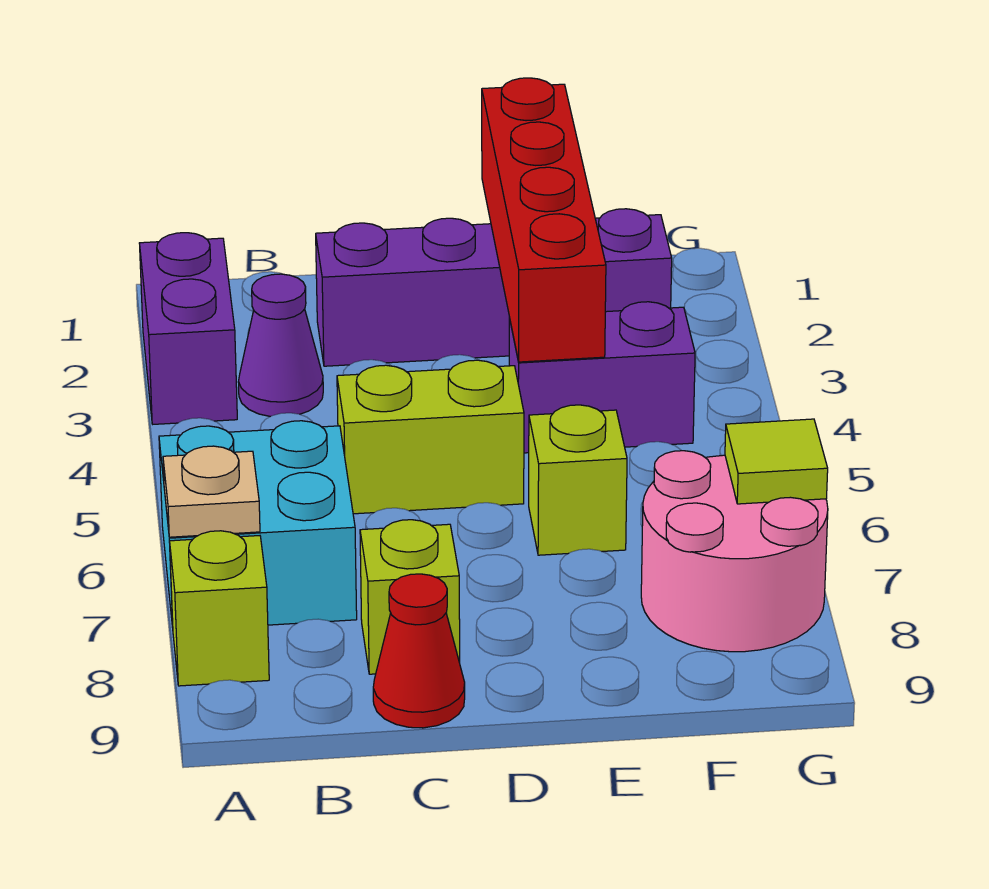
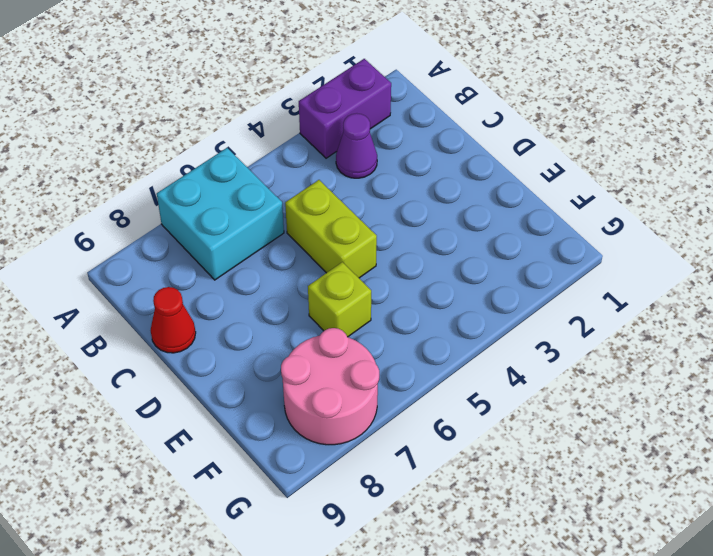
none -> lime brick A8 level 1
none -> purple brick C2:F2 level 1
none -> lime brick C8 level 1

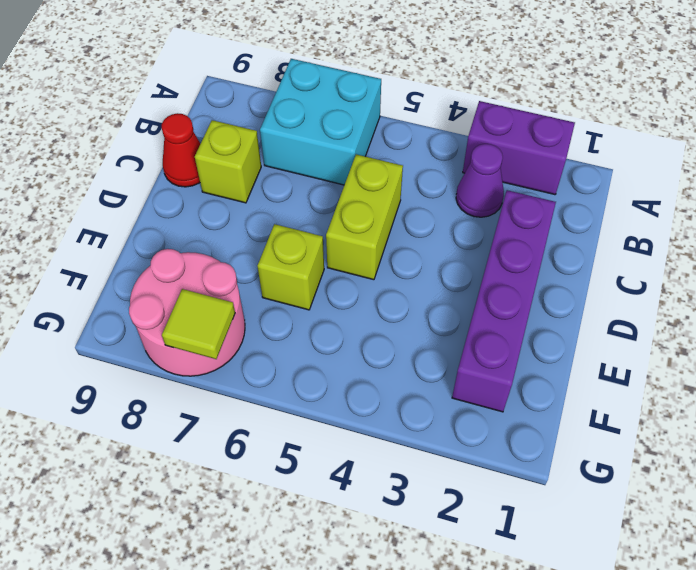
none -> lime brick A8 level 1
none -> purple brick E4:F4 level 1
none -> tan plate A7 level 2

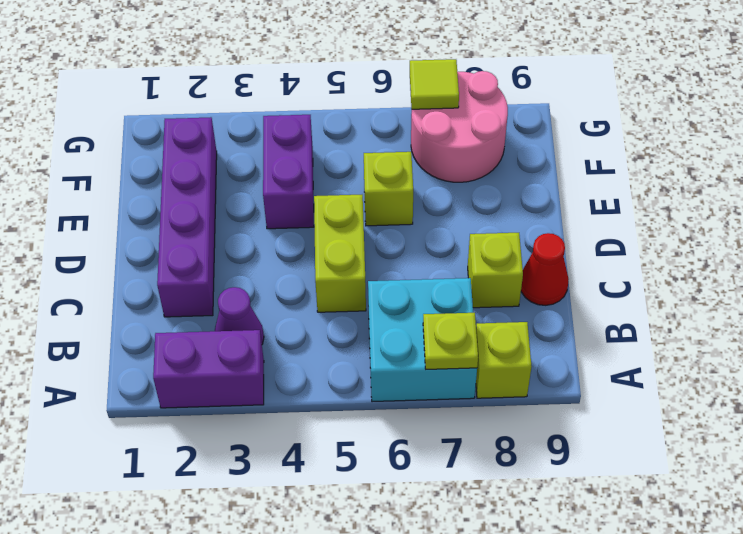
lime plate A7 level 2 -> tan plate A7 level 2
none -> red brick E1:E4 level 2

